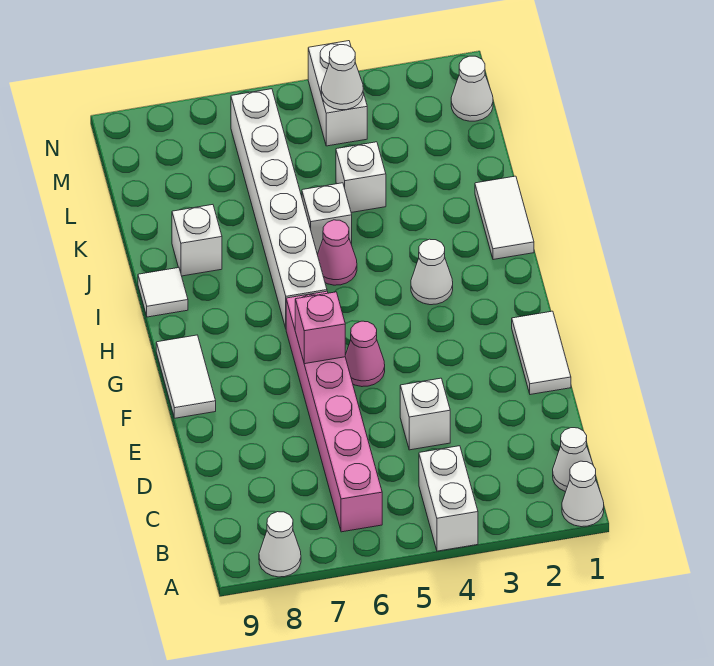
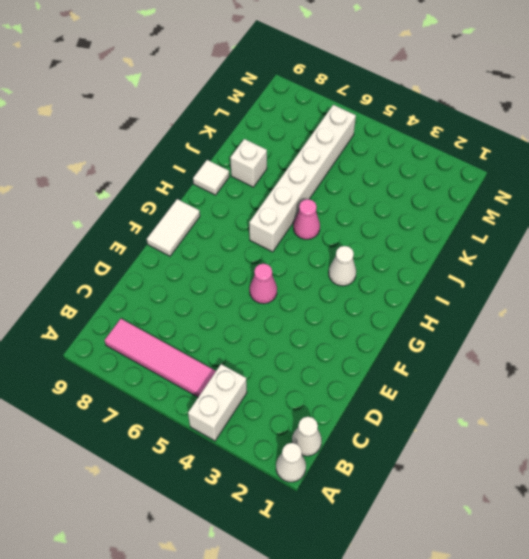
pink tile B5:B8 level 1 -> pink brick B6:G6 level 1
none -> white cone A8 level 1
none -> white brick D4 level 1
none -> white tile E1:F1 level 1

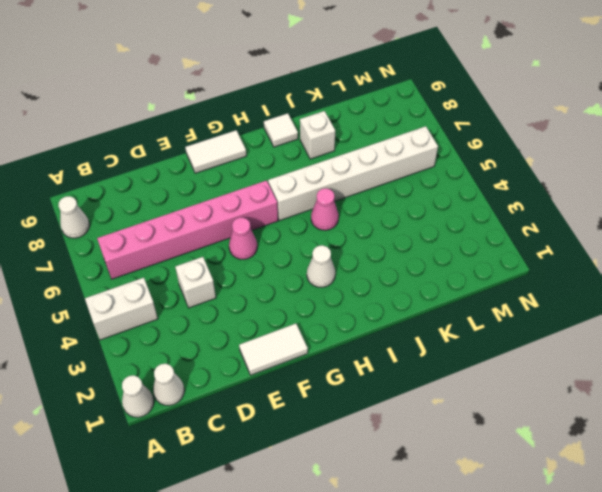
none -> white tile I1:J1 level 1
none -> white brick J5 level 1
none -> white brick K4 level 1

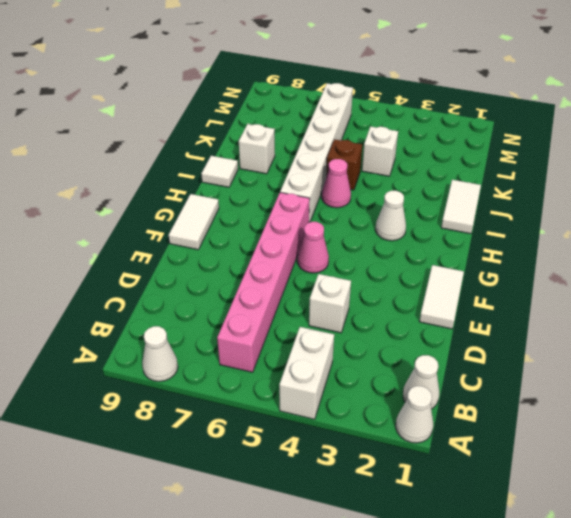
brown brick J5 level 1 -> white brick J5 level 1
none -> white cone M1 level 1
none -> white brick M4:N4 level 1
none -> pink brick F6 level 2

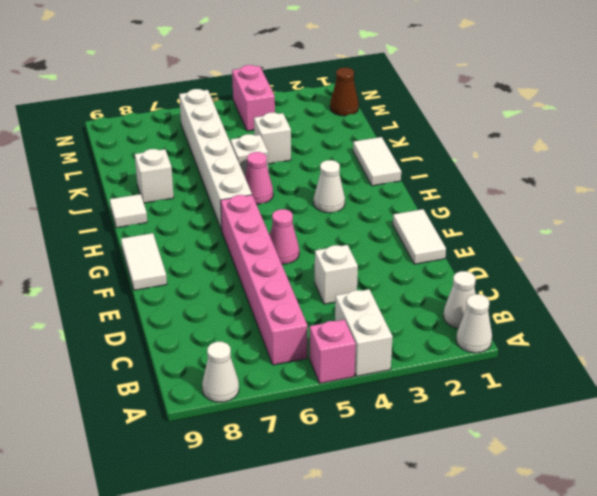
pink brick A5 level 1 -> pink brick F6 level 2
brown cone M1 level 1 -> white cone M1 level 1
pink brick M4:N4 level 1 -> white brick M4:N4 level 1
none -> white cone M4 level 2

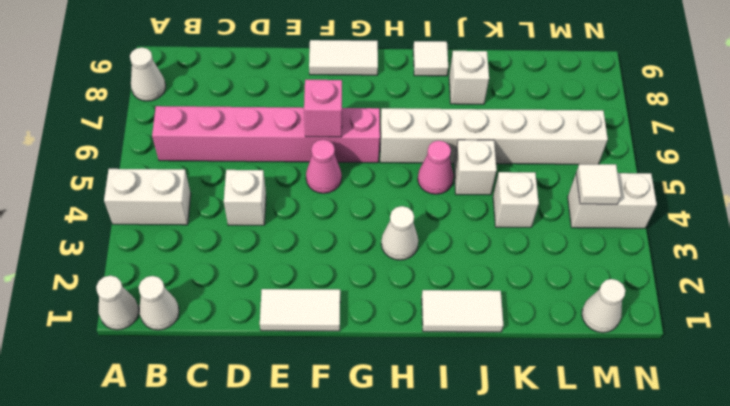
white tile M4 level 2 -> white cone M4 level 2

